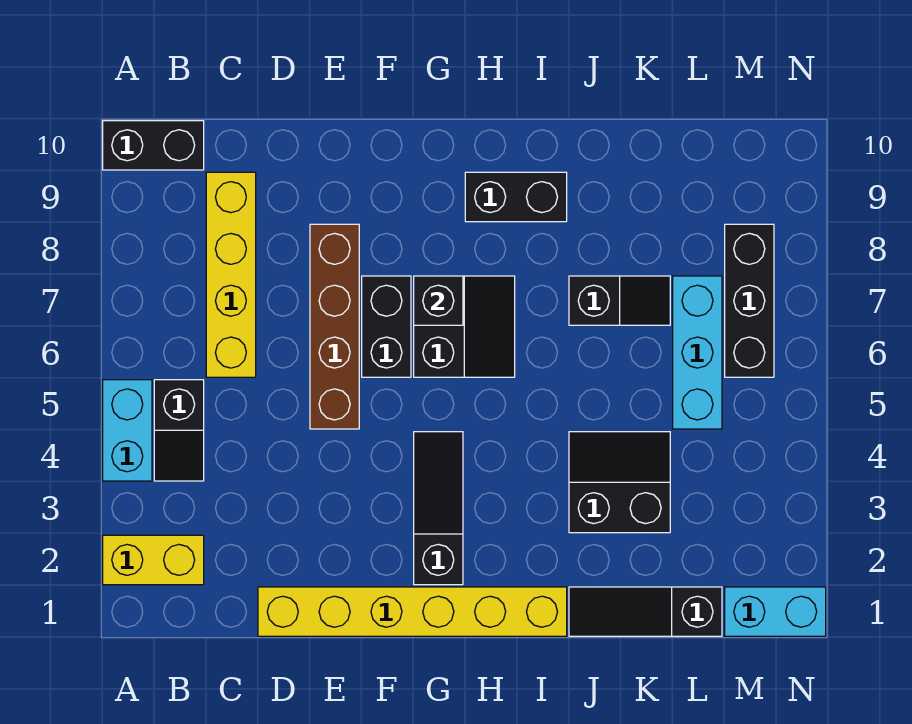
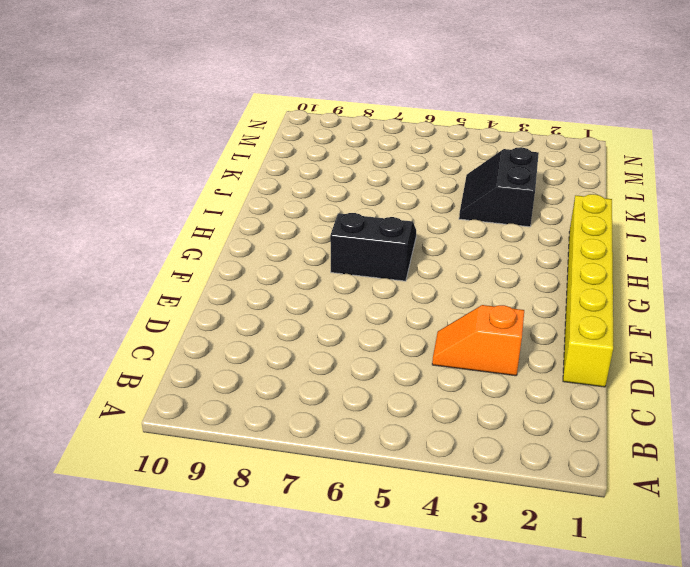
orange slope D3:D4 level 1 top 3 -> none
none -> yellow brick A2:B2 level 1
none -> cyan brick A4:A5 level 1
none -> black brick A10:B10 level 1

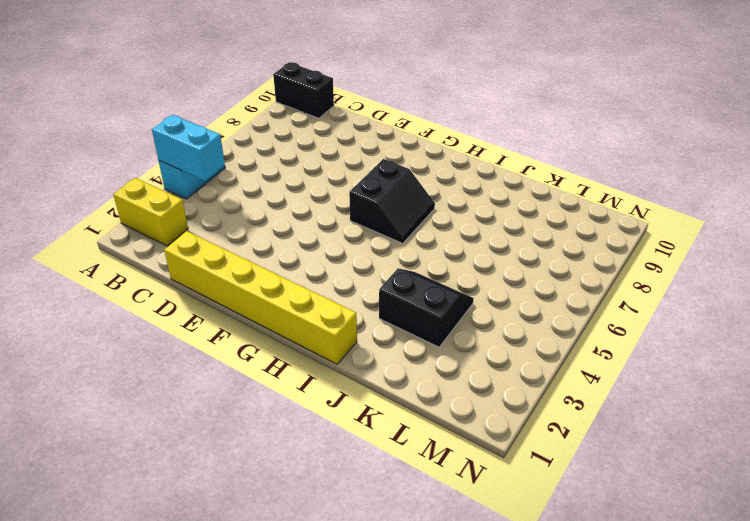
cyan brick A4:B4 level 2 -> cyan brick M1:N1 level 1
none -> black slope B4:B5 level 1 top 5
none -> yellow brick C6:C9 level 1
none -> brown brick E5:E8 level 1

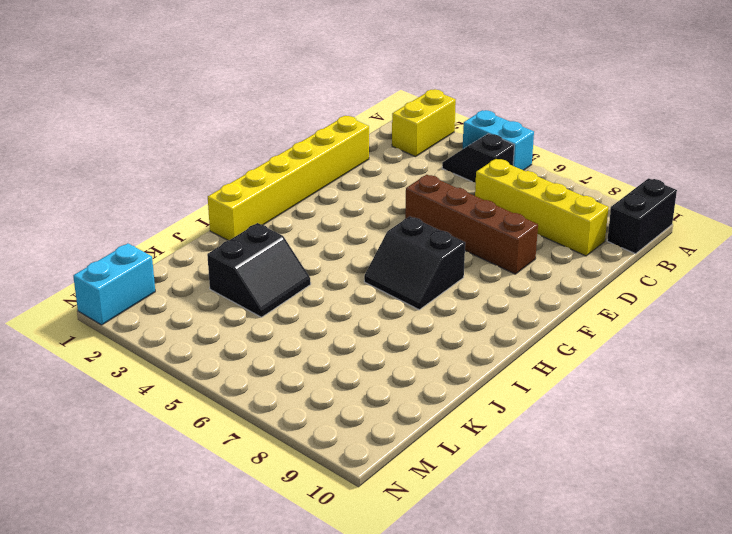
none -> black brick F6:F7 level 1
none -> black slope G2:G4 level 1 top 2
none -> black brick H9:I9 level 1

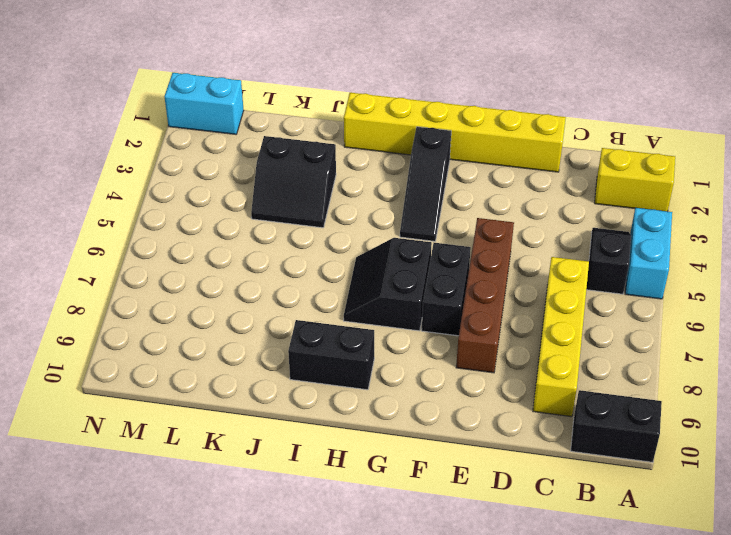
none -> black slope J1:L1 level 1 top L
none -> black slope J7:K7 level 1 top J
none -> cyan brick L5:L7 level 1

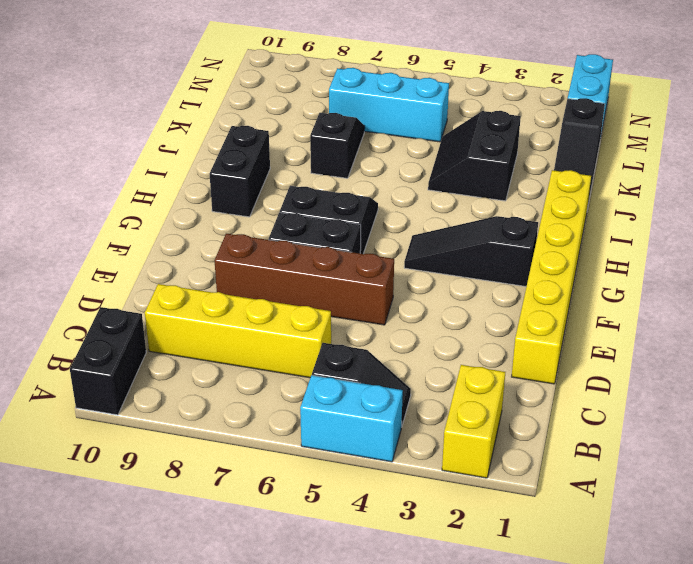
none -> black brick M6:M8 level 1
none -> black brick G7 level 2

